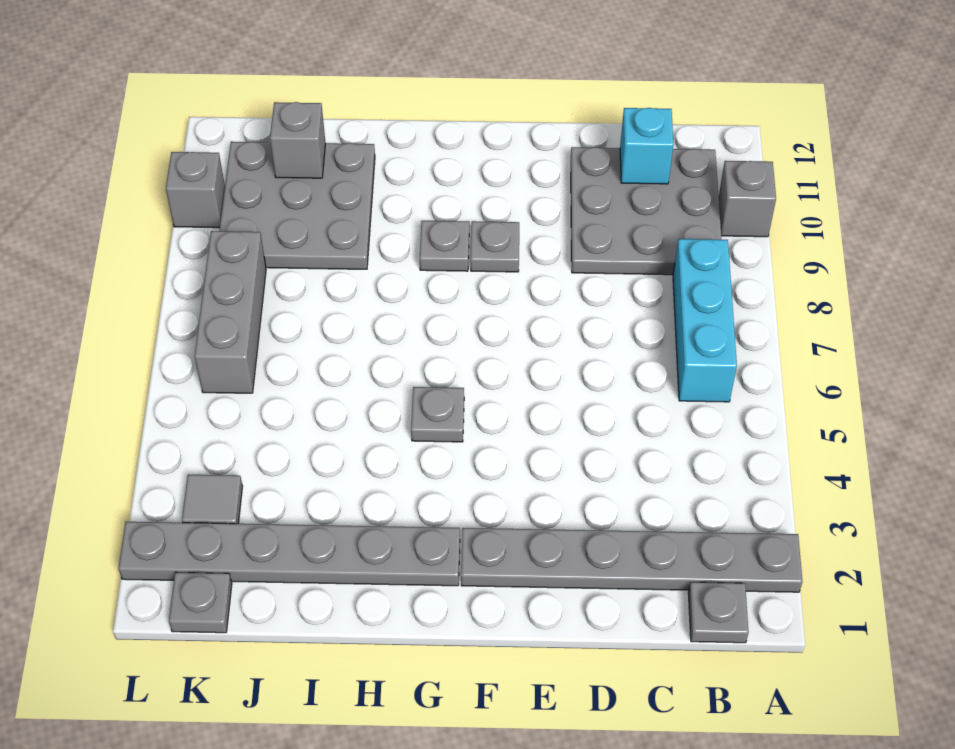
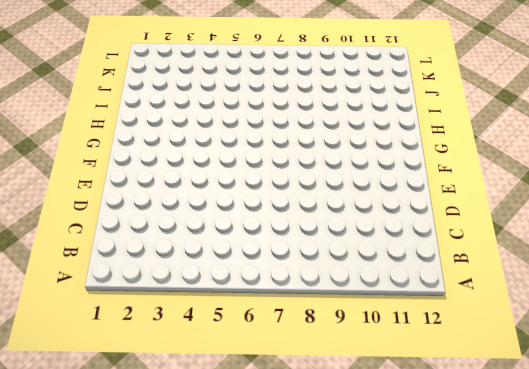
none -> grey plate A2:F2 level 1
none -> grey brick A10 level 1
none -> grey plate B1 level 1

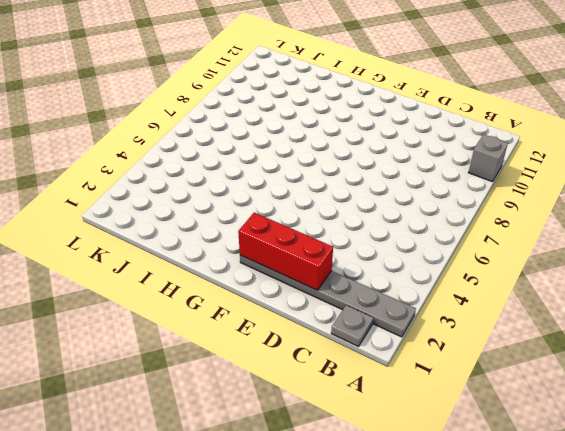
red brick D2:F2 level 2 -> none
none -> cyan brick B6:B8 level 1
none -> grey plate B9:D11 level 1
none -> grey plate F9 level 1

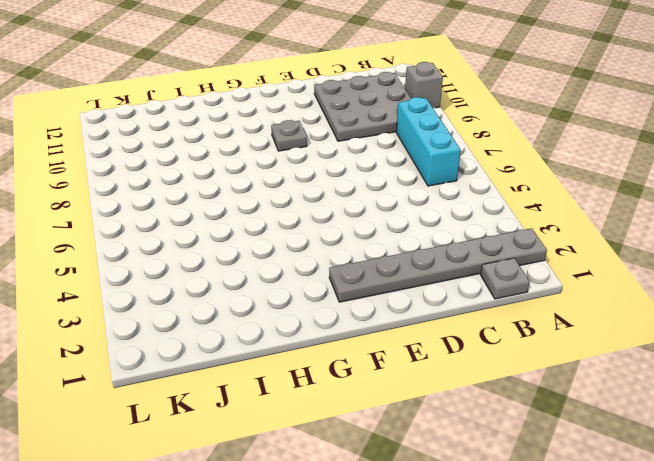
none -> grey plate G2:L2 level 1
none -> grey plate G5 level 1
none -> grey plate G9 level 1

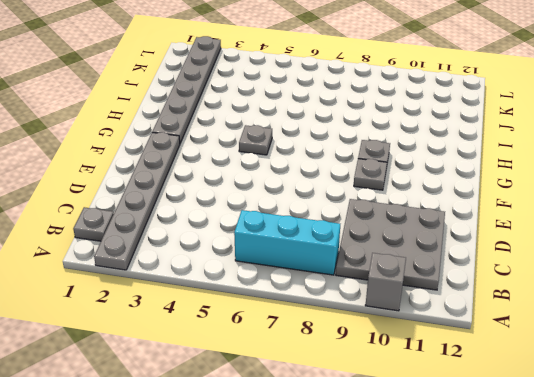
none -> grey plate I9:K11 level 1
none -> grey plate K1 level 1
none -> grey tile K3 level 1

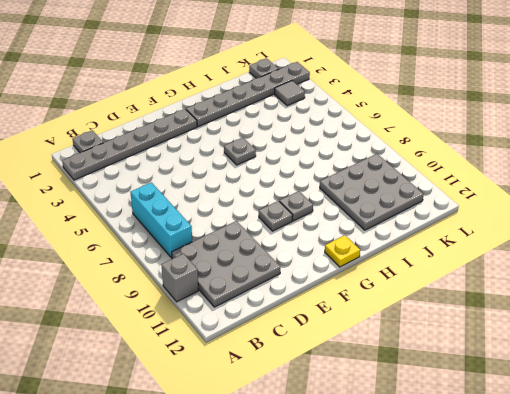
yellow plate G12 level 1 -> none
none -> grey brick K6:K8 level 1
none -> grey brick L10 level 1
none -> cyan brick C11 level 2

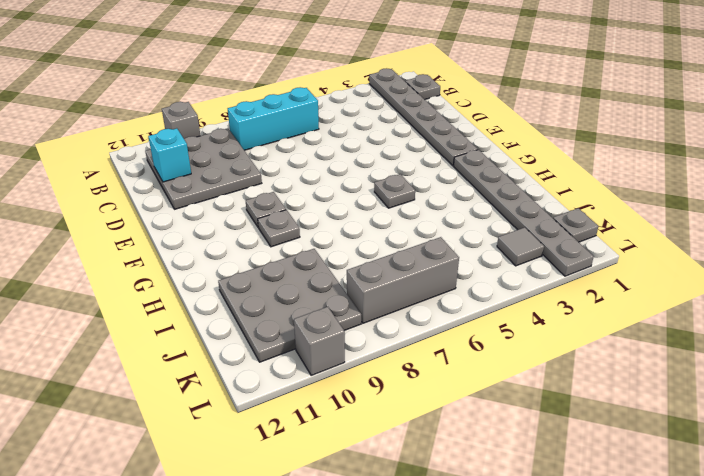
none -> grey brick J11 level 2

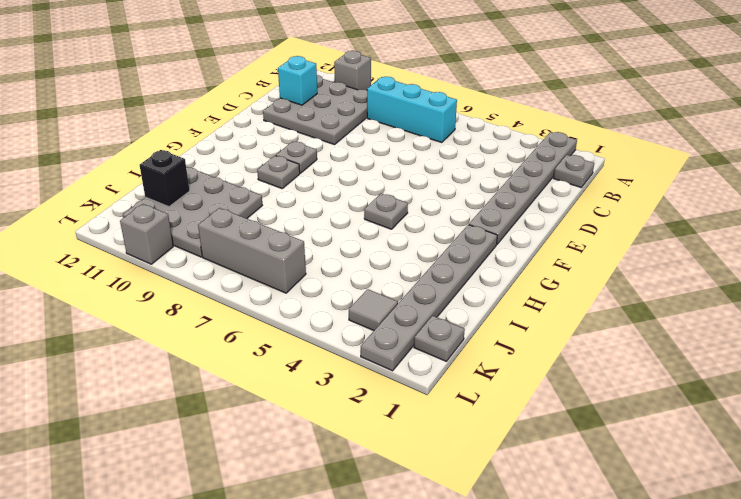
black brick J11 level 2 -> grey brick J11 level 2

